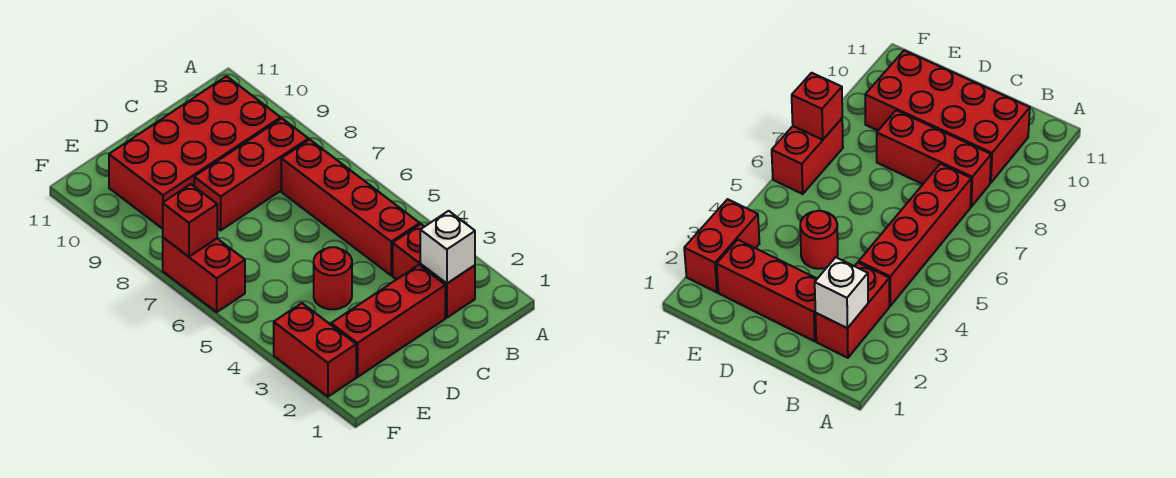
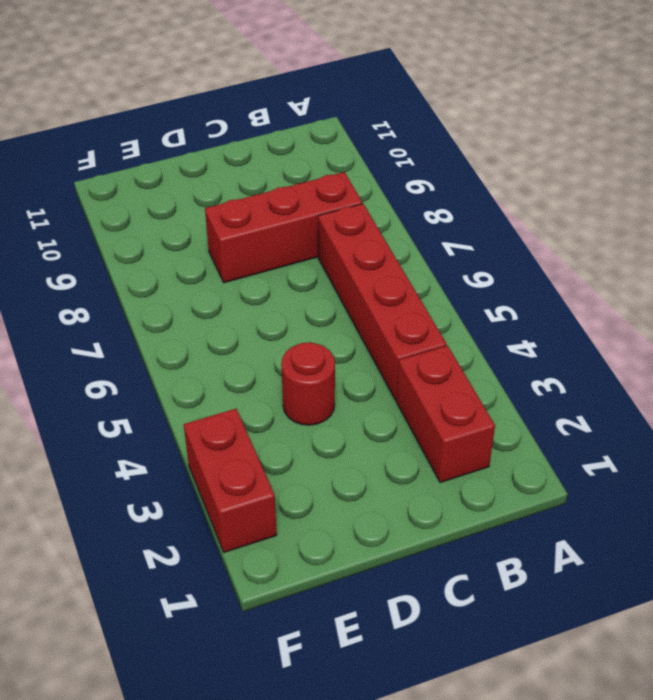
none -> red brick B9:E10 level 1
none -> red brick C2:E2 level 1

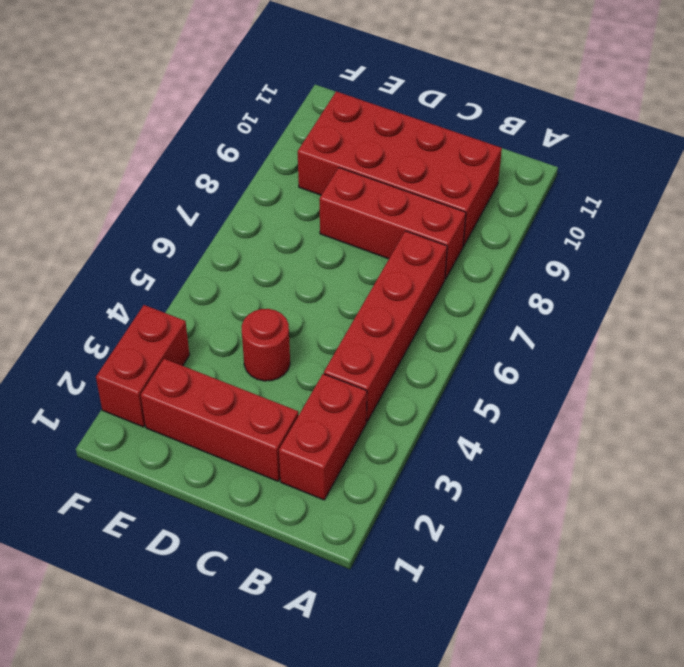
none -> red brick F6:F7 level 1
none -> white brick B2 level 2

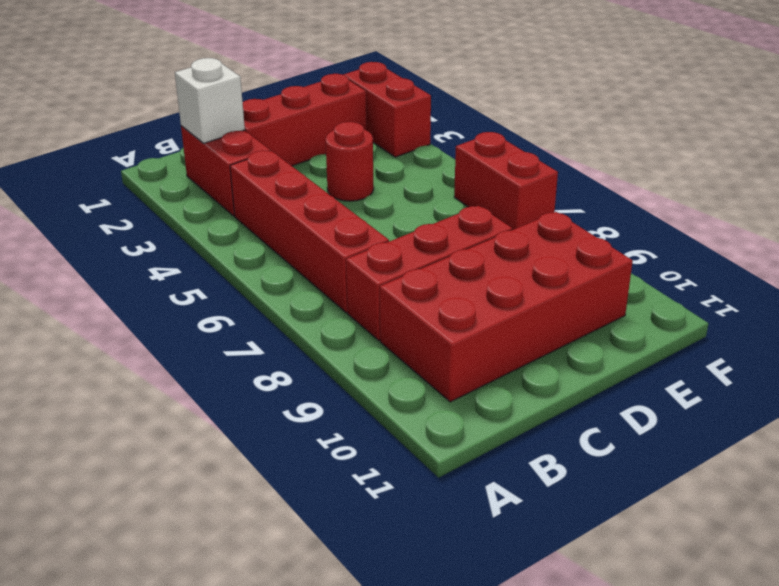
none -> red brick F7 level 2

